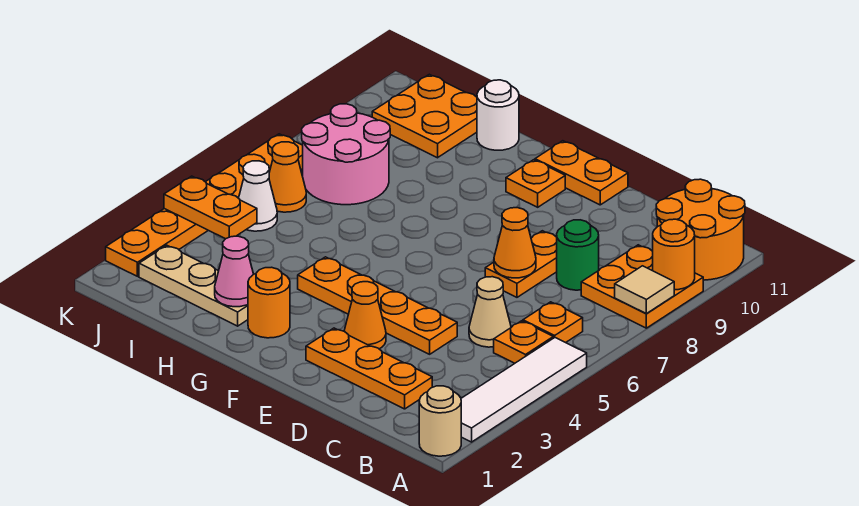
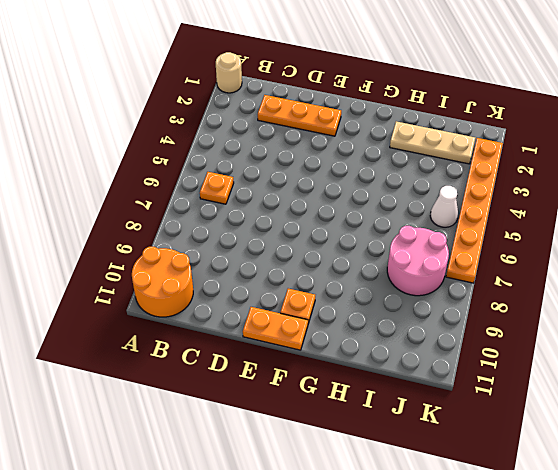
none -> white tile A2:A5 level 1
none -> orange plate A8:B9 level 1
none -> orange plate B5 level 1

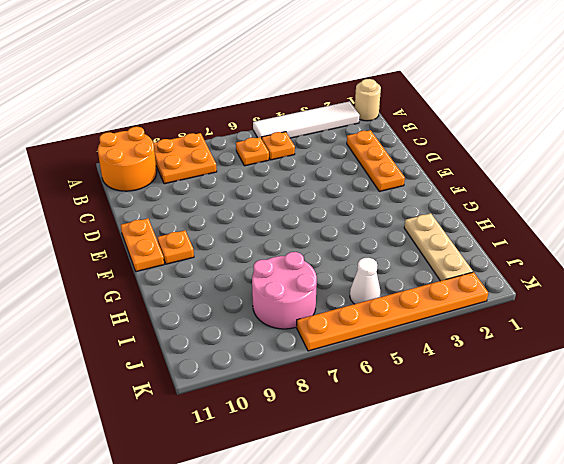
none -> tan cone C5 level 1
none -> green round brick C8 level 1
none -> orange plate D4:G4 level 1

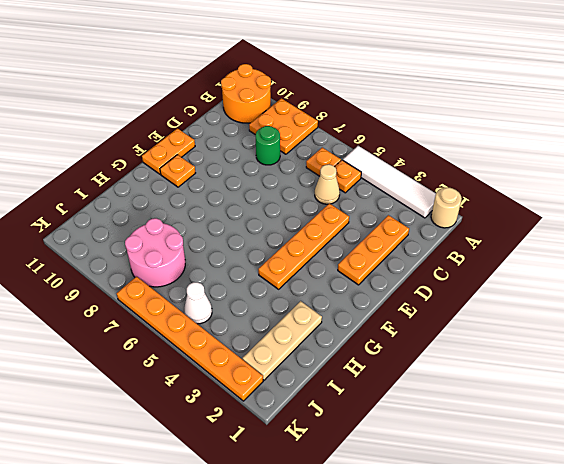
none -> orange plate D7:D8 level 1
none -> orange cone E3 level 1
none -> orange round brick G2 level 1

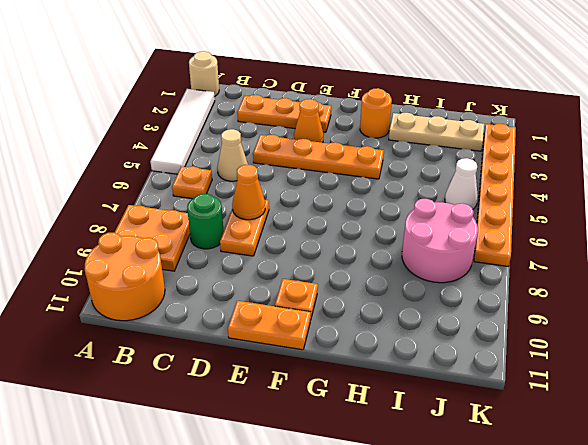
none -> orange plate B5 level 1
none -> white round brick H11 level 1
none -> orange plate I10:J11 level 1

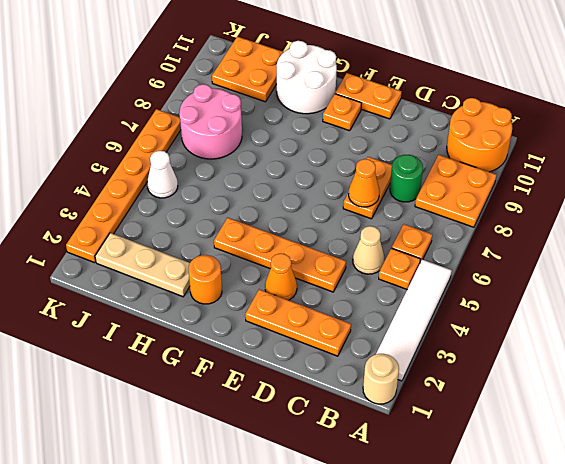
white round brick G10:H11 level 1 -> white round brick H11 level 1
none -> orange cone J6 level 1
none -> tan tile A8 level 2
none -> orange round brick A9 level 2

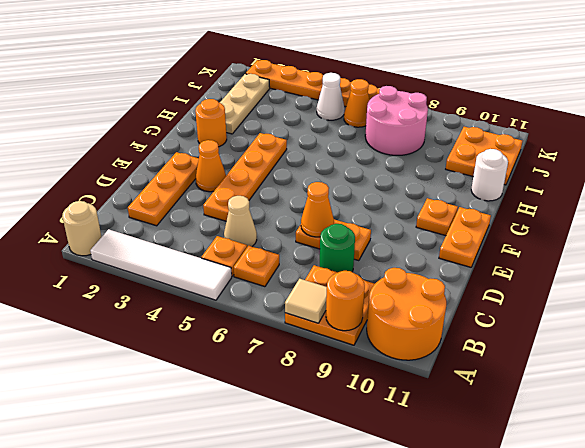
none -> pink cone H2 level 2
none -> orange plate J4:K4 level 2

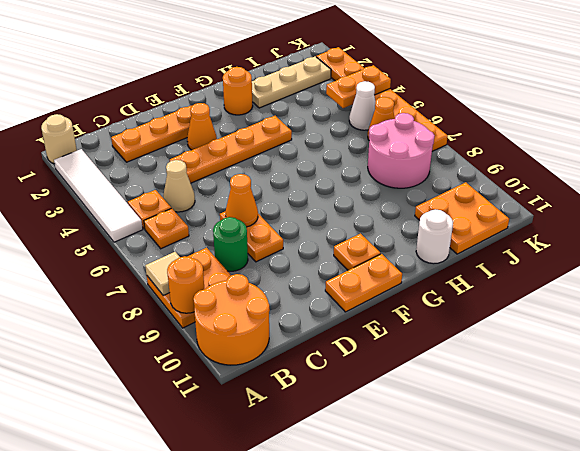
none -> pink cone H2 level 2

